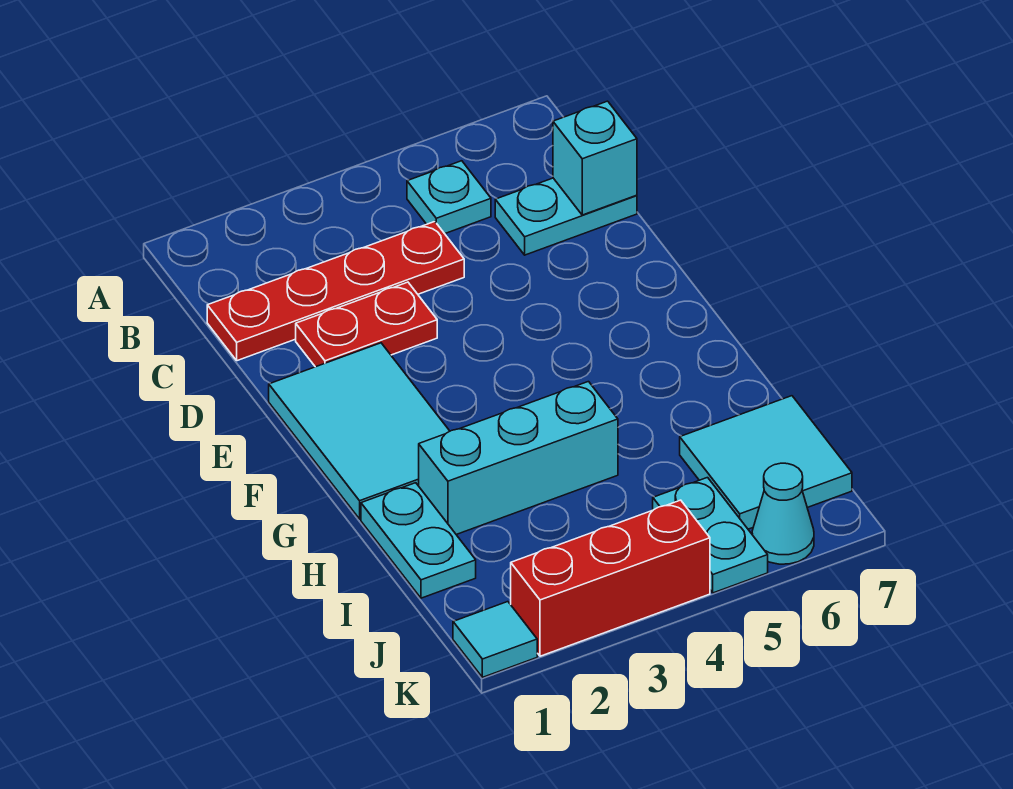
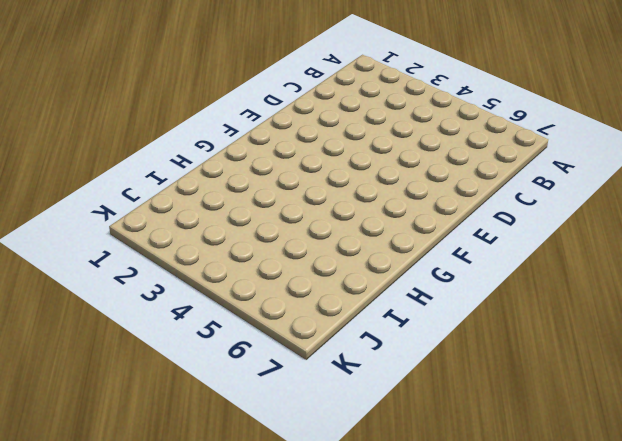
none -> cyan plate B5 level 1
none -> red plate C1:C4 level 1
none -> cyan plate C6:C7 level 1

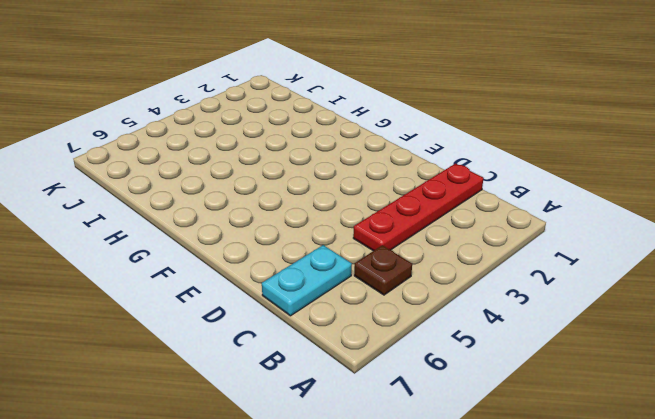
brown plate B5 level 1 -> cyan plate B5 level 1
none -> red plate D2:D3 level 1
none -> cyan tile E1:G2 level 1
none -> cyan plate H1:I1 level 1

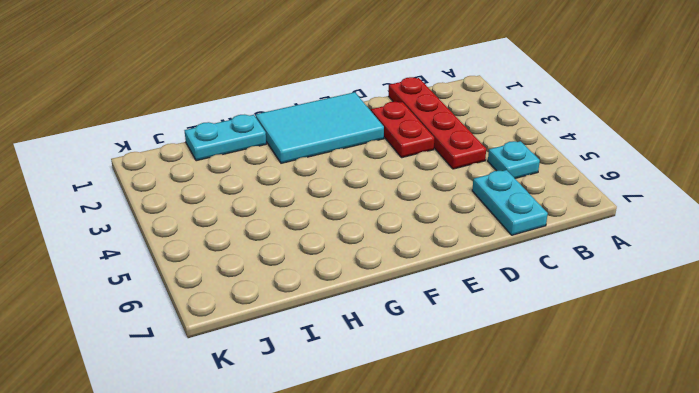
none -> cyan brick H2:H4 level 1
none -> cyan tile I6:J7 level 1
none -> cyan plate J5:K5 level 1

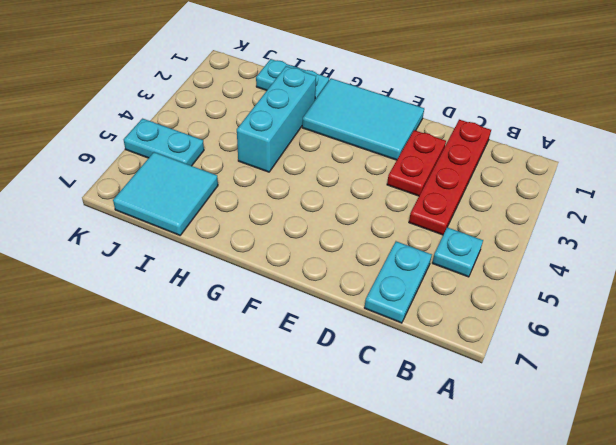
none -> cyan tile K1 level 1
none -> red brick K2:K4 level 1
none -> cyan cone K6 level 1

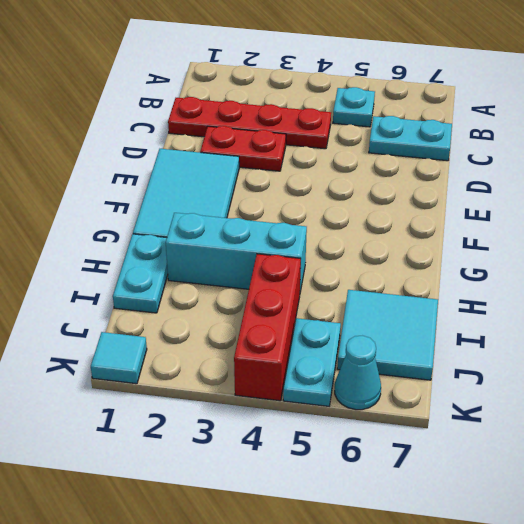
red brick I4:K4 level 1 -> red brick K2:K4 level 1
none -> cyan brick C7 level 2

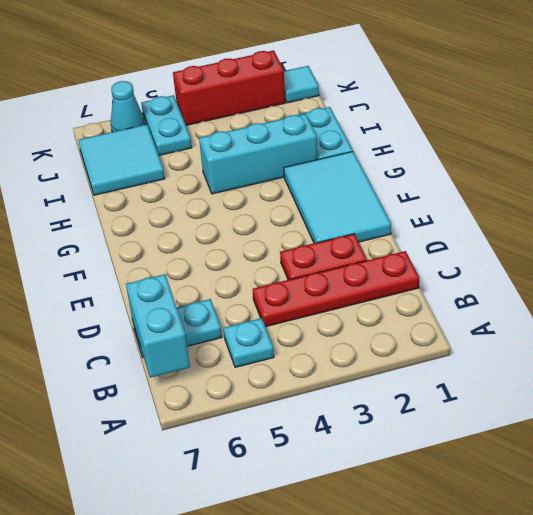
cyan brick B7:C7 level 2 -> cyan brick C7 level 2

